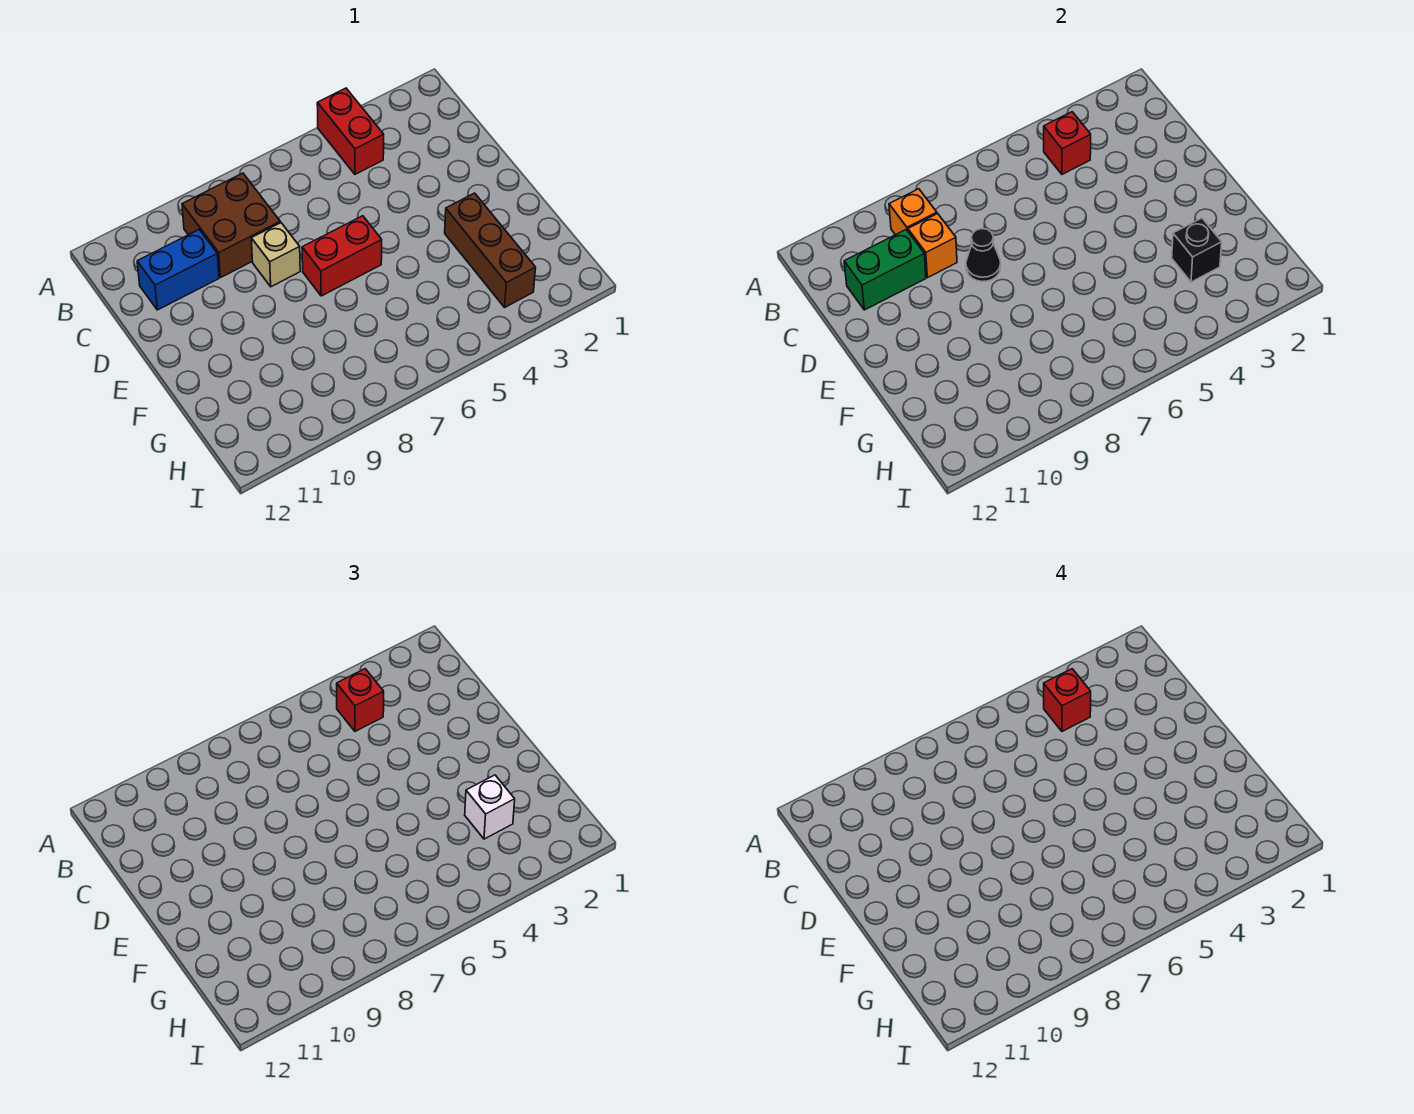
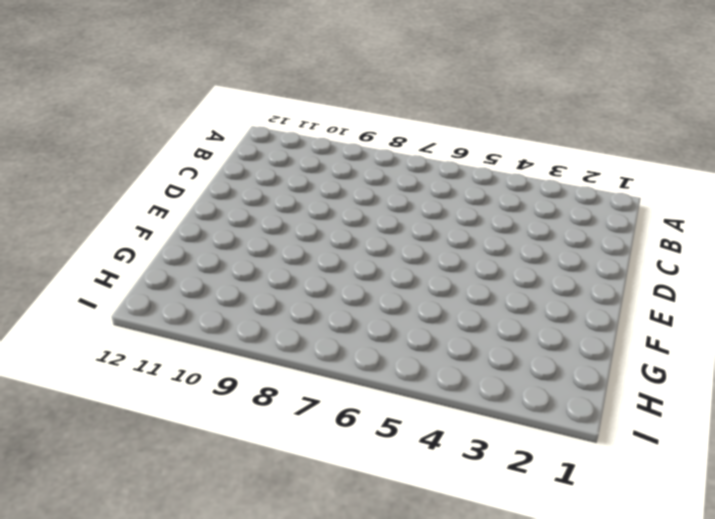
none -> red brick A4:B4 level 1
none -> brown brick B8:C9 level 1
none -> blue brick C10:C11 level 1

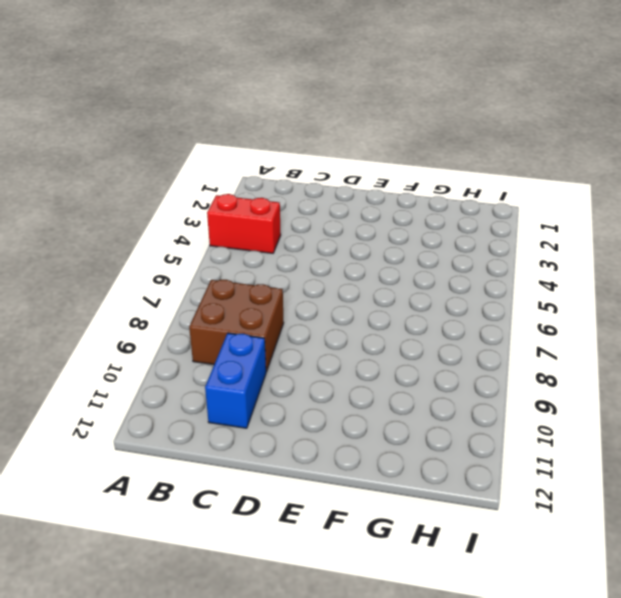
none -> tan brick D8 level 1
none -> red brick E6:E7 level 1
none -> brown brick F3:H3 level 1

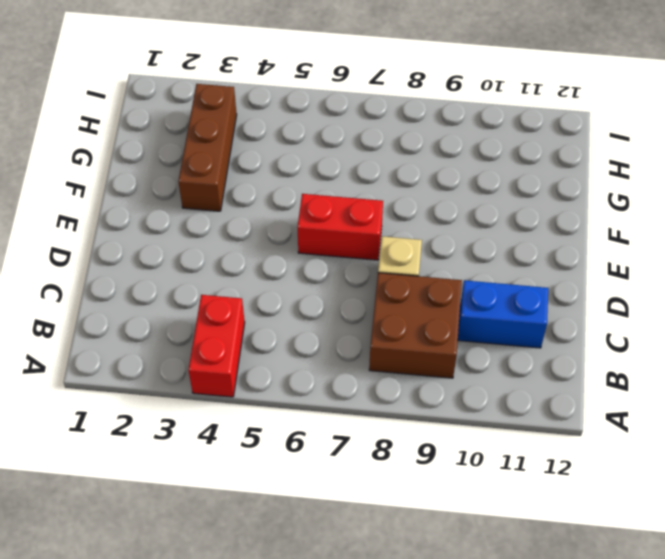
none -> red brick B4 level 2
none -> orange brick B9 level 2
none -> orange brick C9 level 2

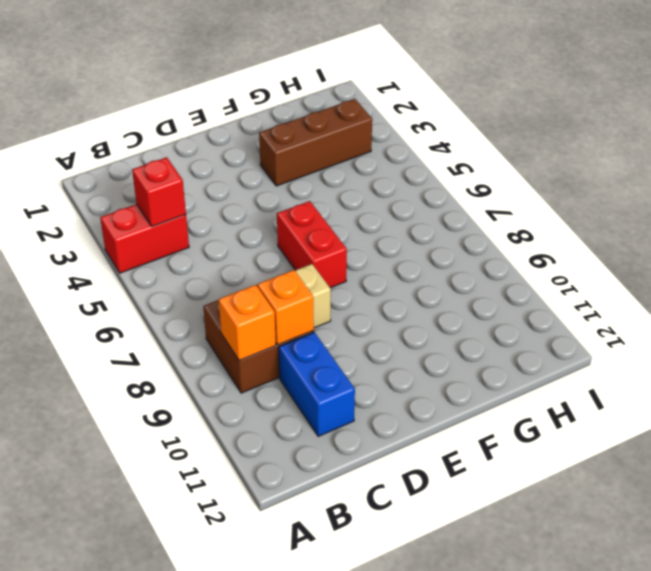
none -> green brick C10:C11 level 2
none -> black cone D8 level 2
none -> black brick G3 level 2

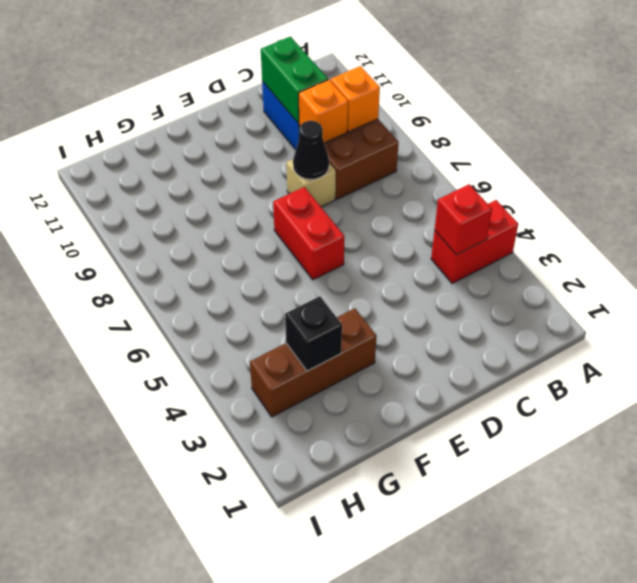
none -> red brick B4 level 3
none -> white brick G3 level 3
none -> red brick B4 level 4

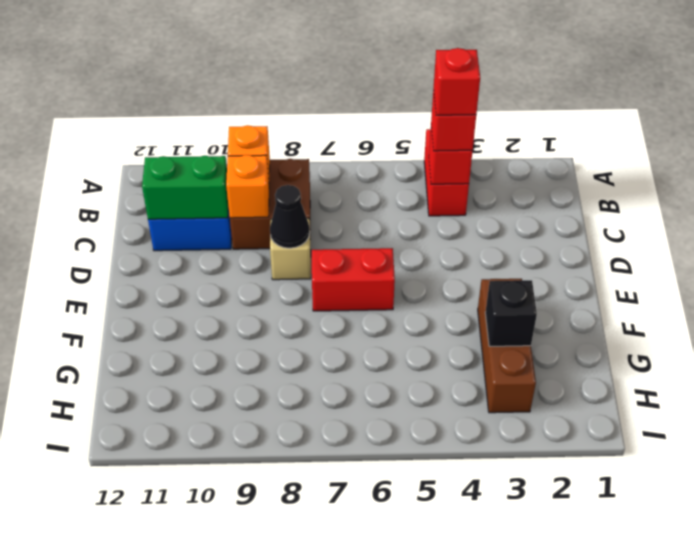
none -> white brick G3 level 3

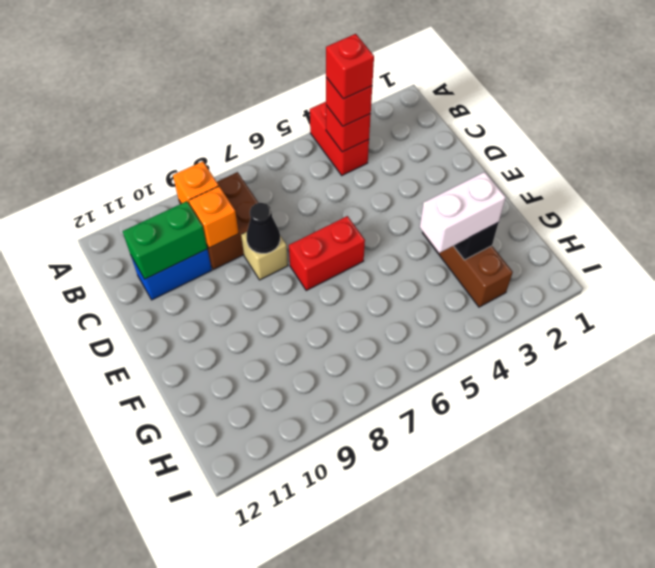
white brick G3:G4 level 3 -> white brick G3 level 3

